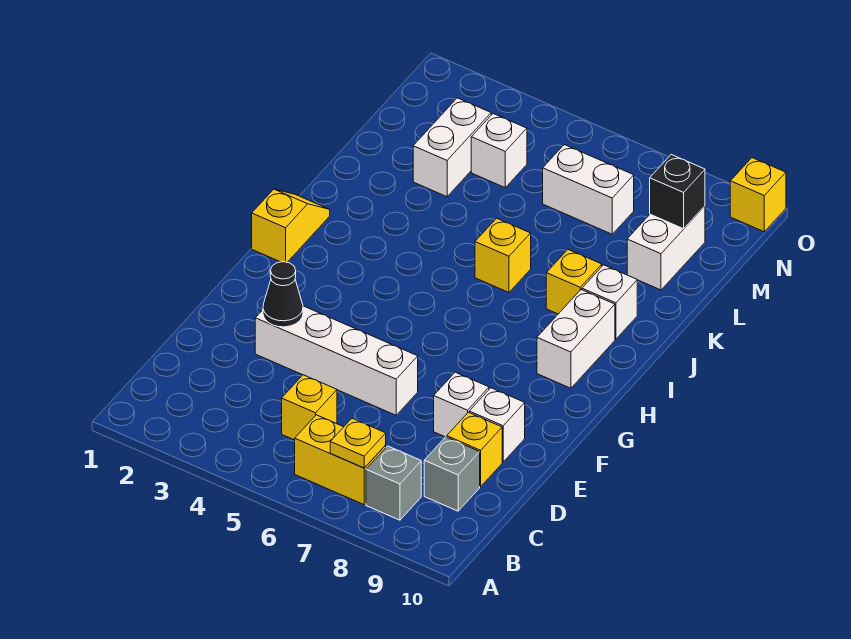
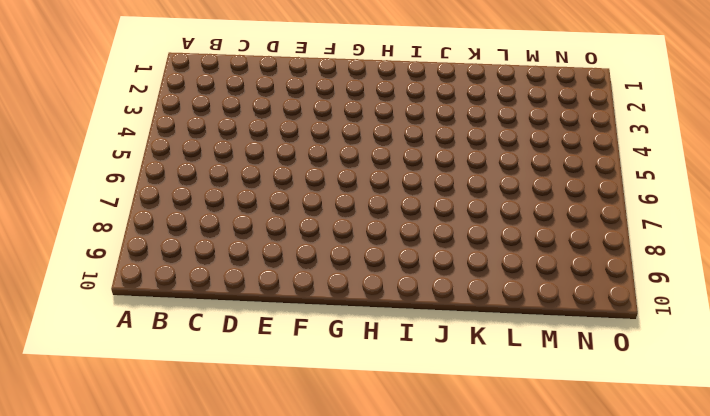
none -> yellow brick B6:B7 level 1
none -> grey brick B8 level 1
none -> yellow brick C5 level 1

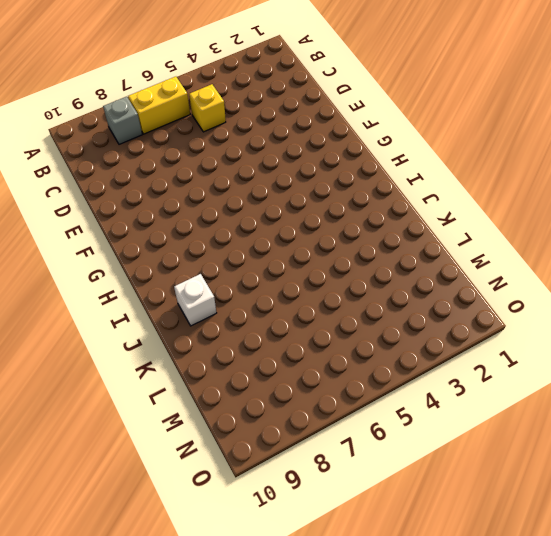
none -> grey brick C9 level 1
none -> yellow brick D9 level 1
none -> white brick E3:E6 level 1

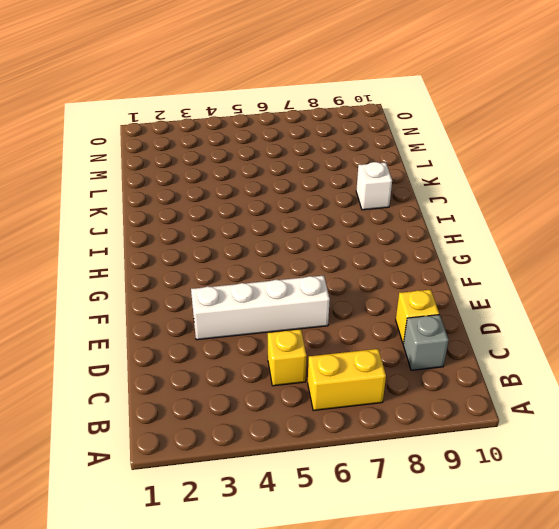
none -> grey brick B8 level 1
none -> white brick E8 level 1
none -> white brick E9 level 1

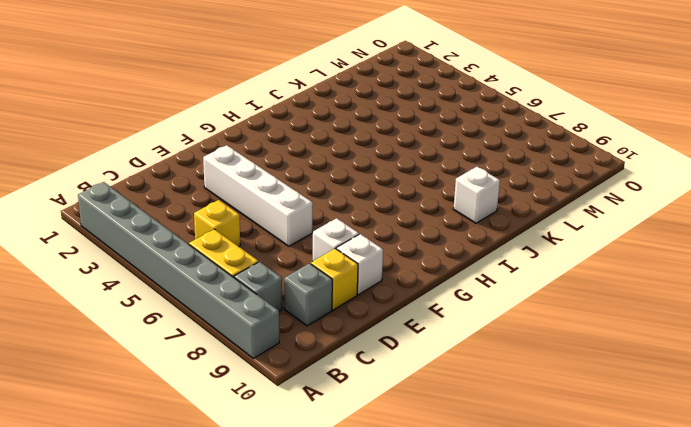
grey brick A2:A9 level 1 -> none
none -> yellow slope H1:I1 level 1 top H
none -> white brick H9:I9 level 1
none -> yellow brick J6 level 1

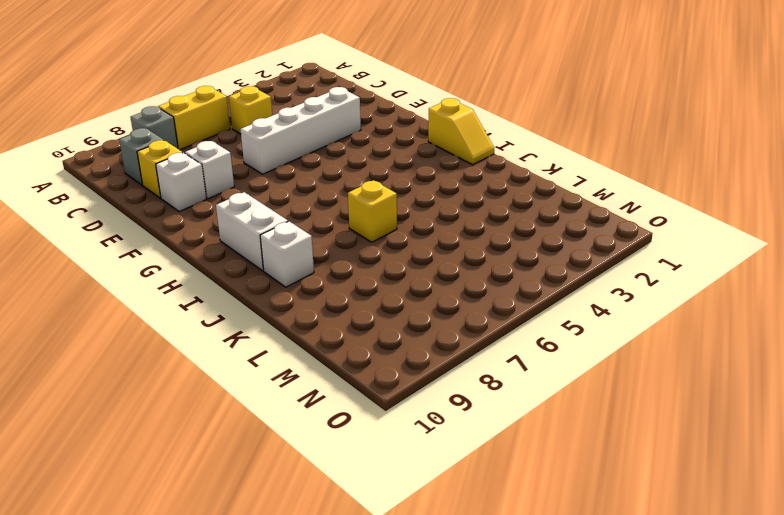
none -> yellow brick J8 level 1
none -> white brick L3:M3 level 1
none -> white brick L9:M9 level 1

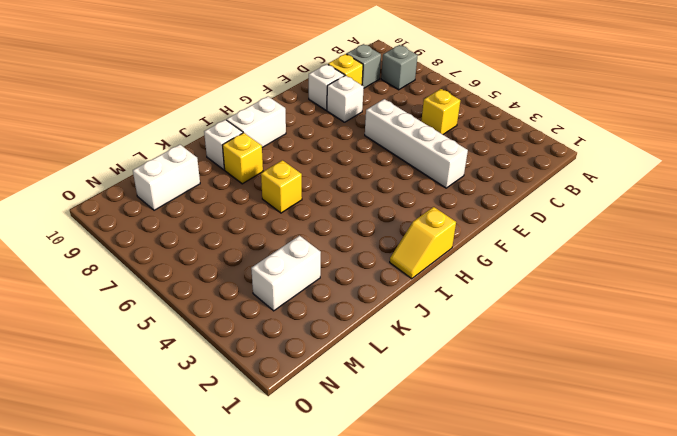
none -> yellow brick B6:B7 level 1
none -> white brick M4 level 1
none -> white brick M6:M7 level 1

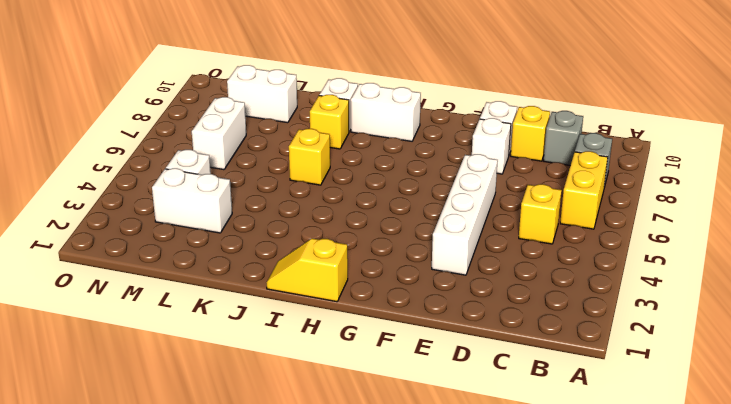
none -> yellow brick O10 level 1
none -> yellow plate B7 level 2
none -> black cone E3 level 2

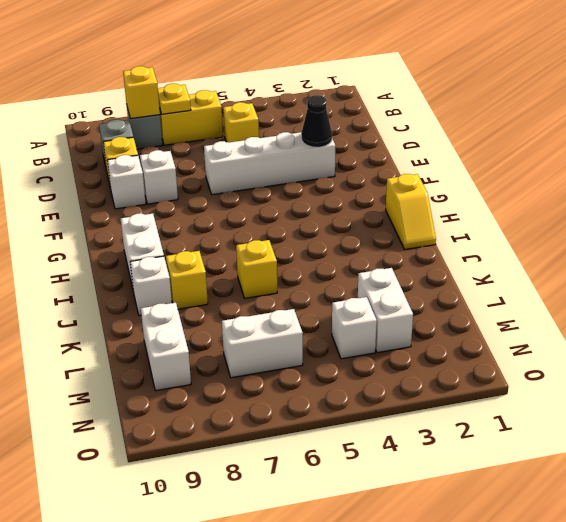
yellow brick B8 level 2 -> yellow brick O10 level 1
none -> black brick M9 level 2

